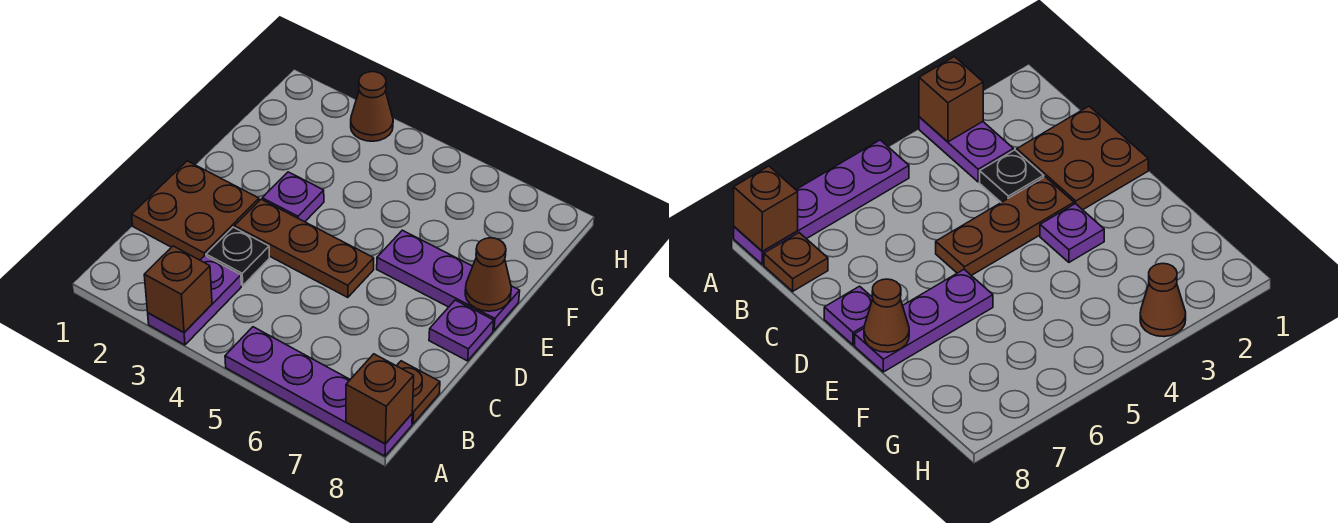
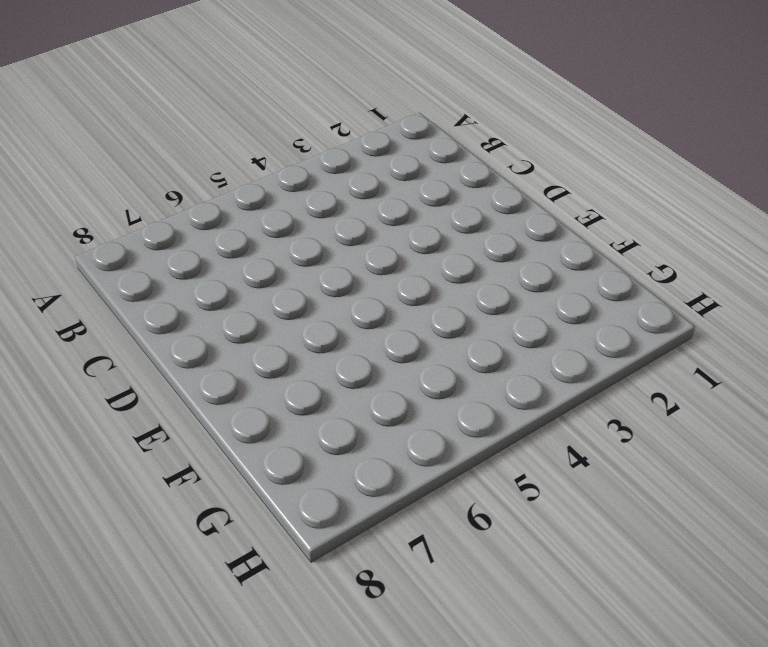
none -> purple plate A3:B3 level 1
none -> purple plate A5:A8 level 1
none -> brown plate B8 level 1

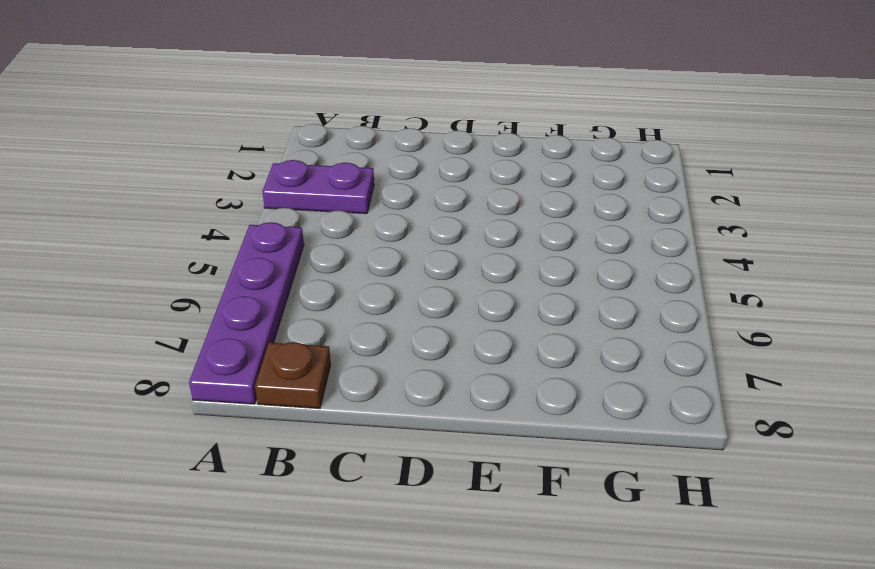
none -> brown plate C1:D2 level 1
none -> black plate C3 level 1
none -> brown plate D3:D5 level 1

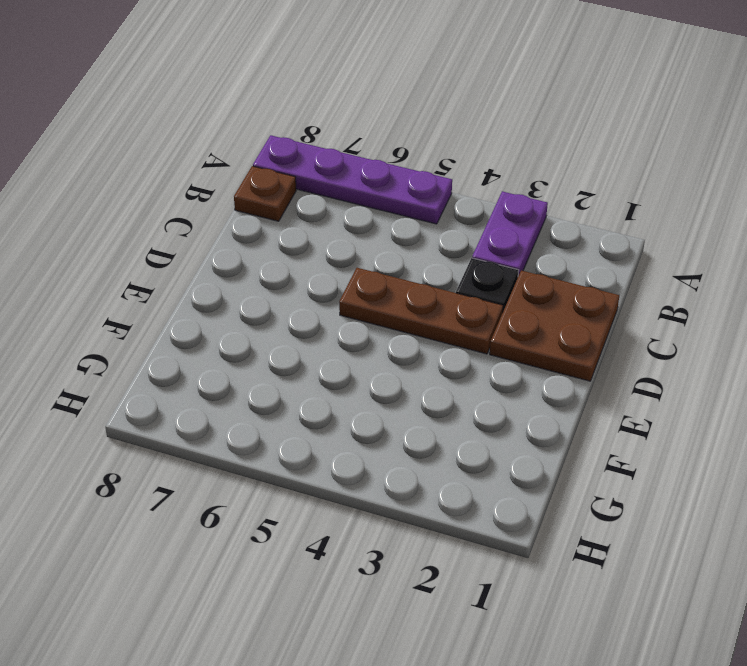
none -> purple plate D8 level 1
none -> purple plate E3 level 1
none -> purple plate E6:E8 level 1

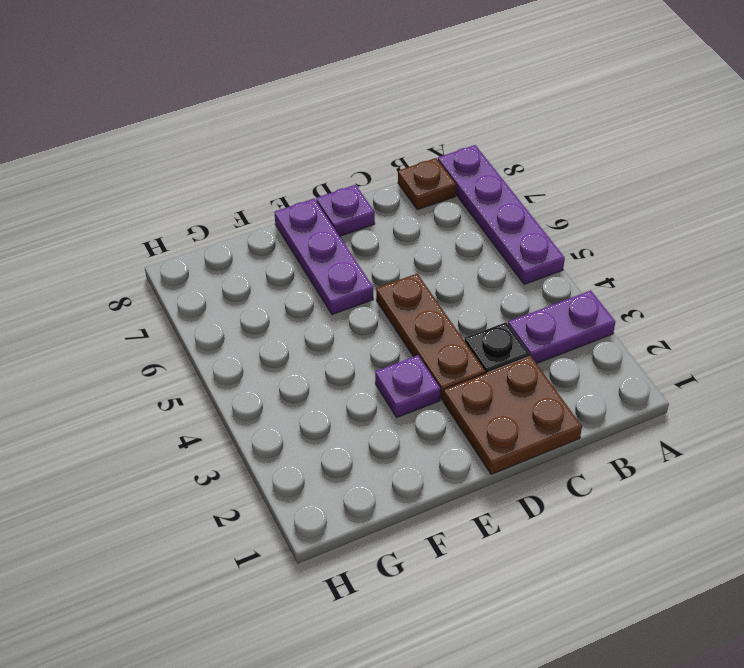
none -> brown cone H3 level 1
none -> brown brick A3 level 2
none -> brown brick A8 level 2

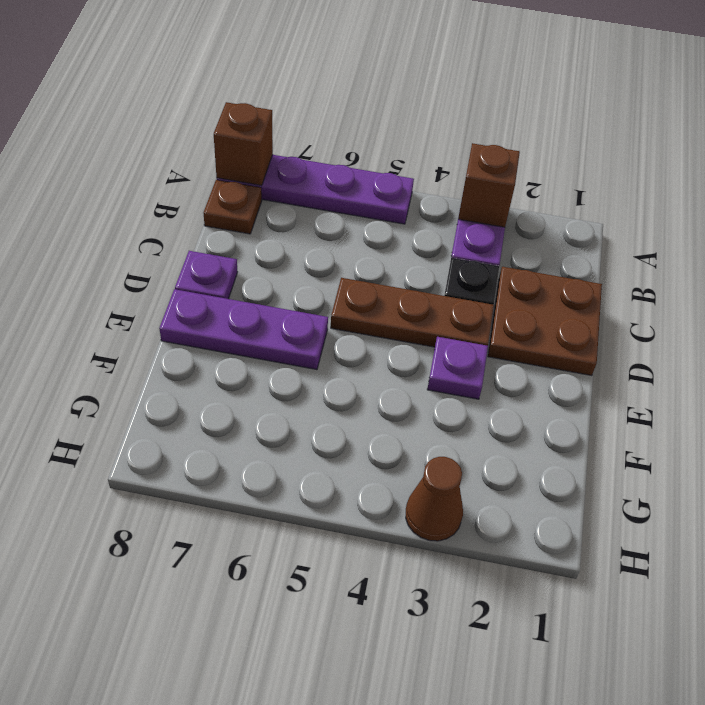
none -> brown cone E8 level 2

